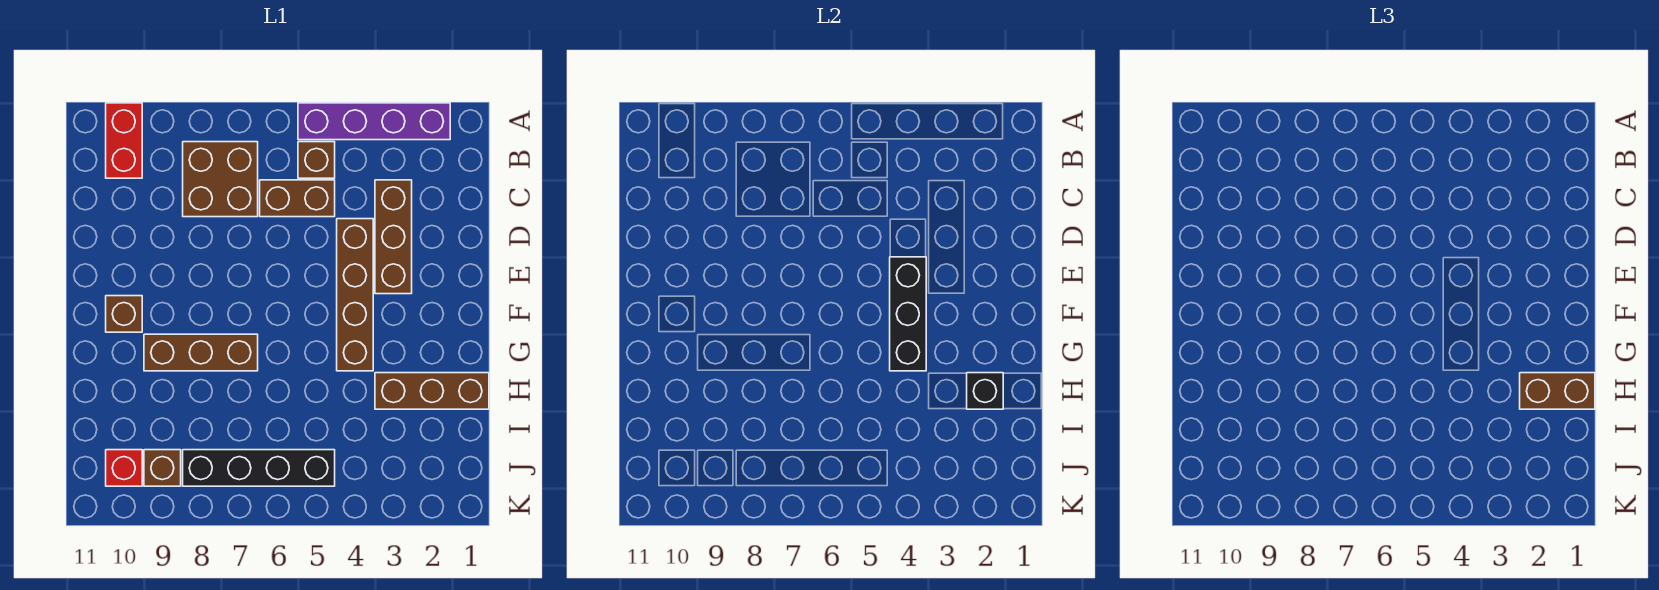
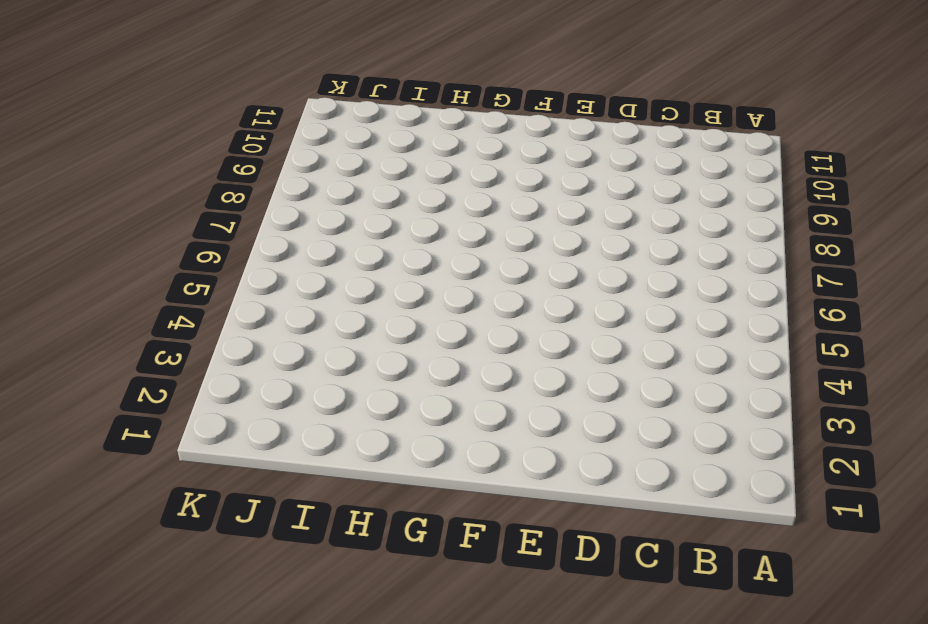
none -> purple brick A2:A5 level 1
none -> red brick A10:B10 level 1
none -> brown brick B5 level 1

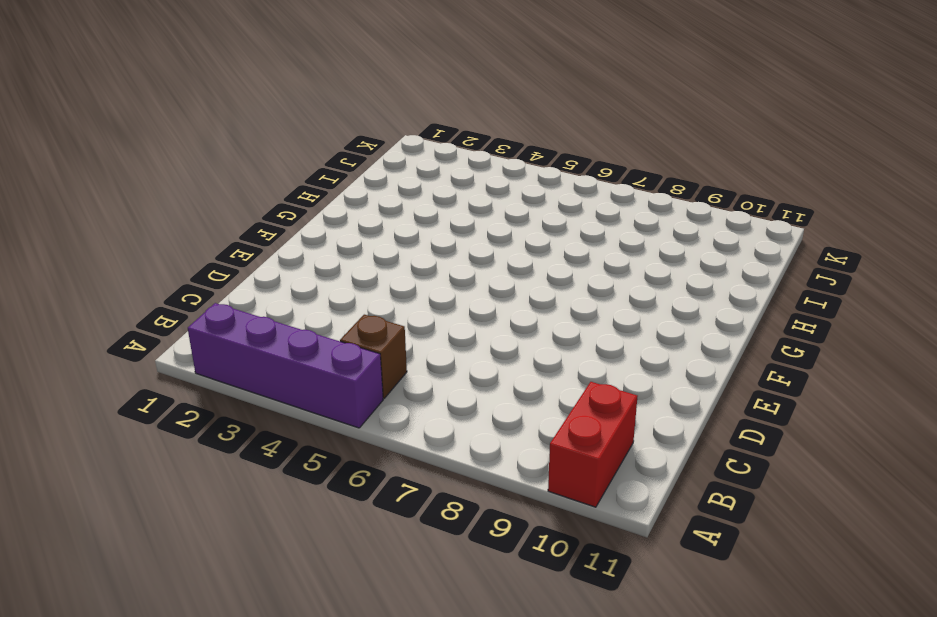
none -> brown brick B7:C8 level 1
none -> brown brick C3:E3 level 1
none -> brown brick C5:C6 level 1

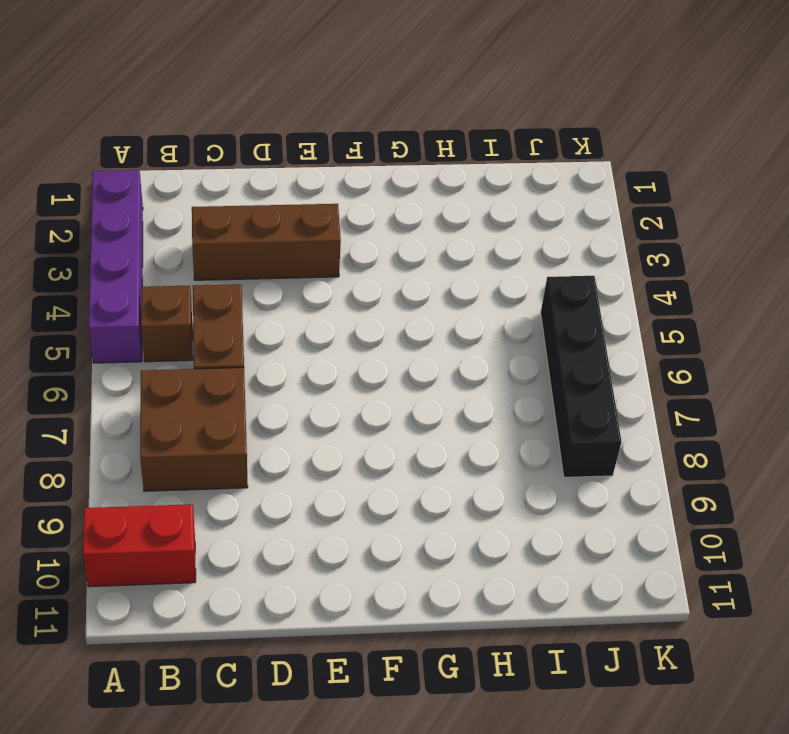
none -> brown brick D4:G4 level 1
none -> brown brick F10 level 1
none -> brown brick G7:G9 level 1

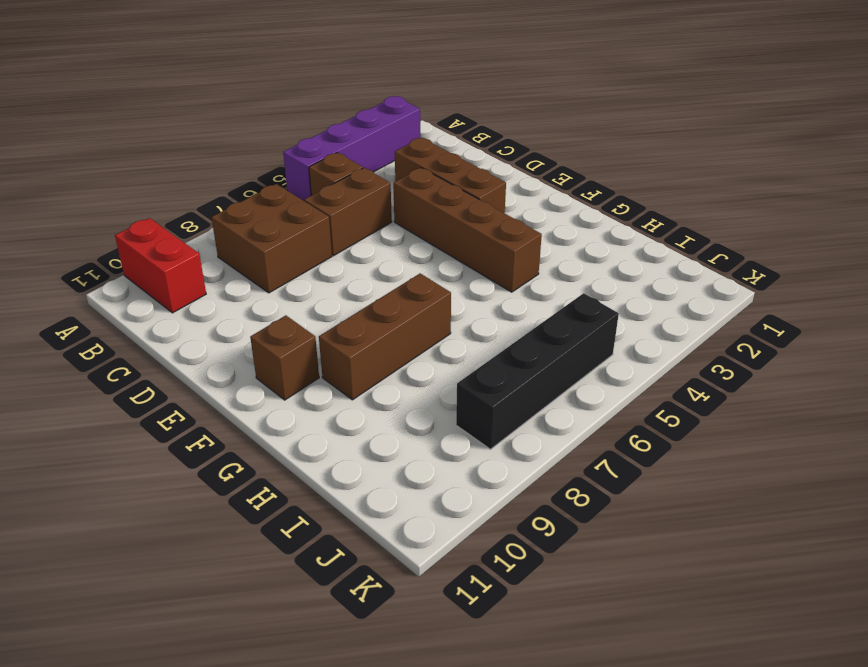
none -> brown brick H1:H3 level 1
none -> brown brick J9 level 1
none -> red brick J10 level 1

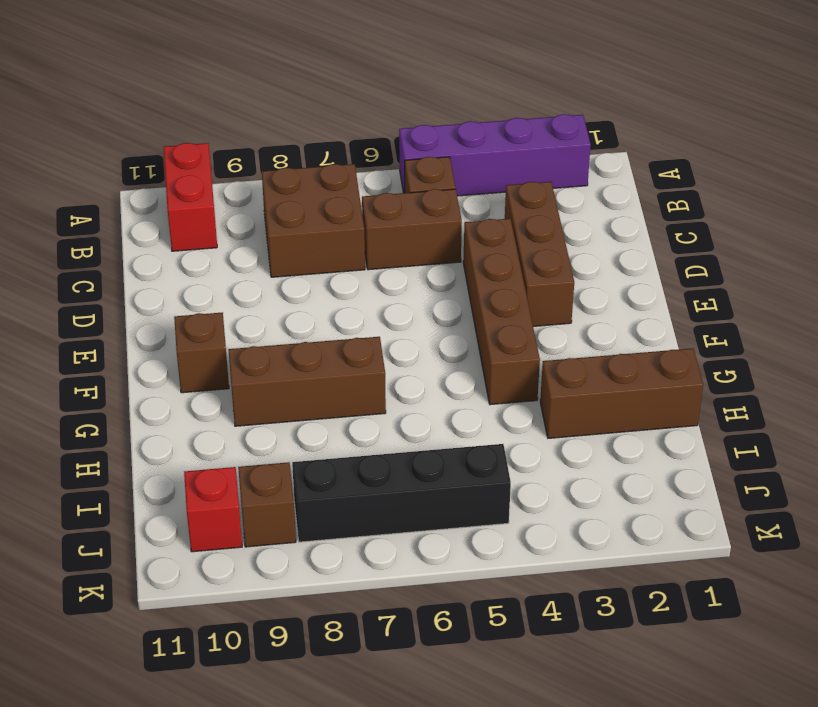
none -> black brick E4:G4 level 2
none -> black brick H2 level 2
none -> brown brick H1:H2 level 3

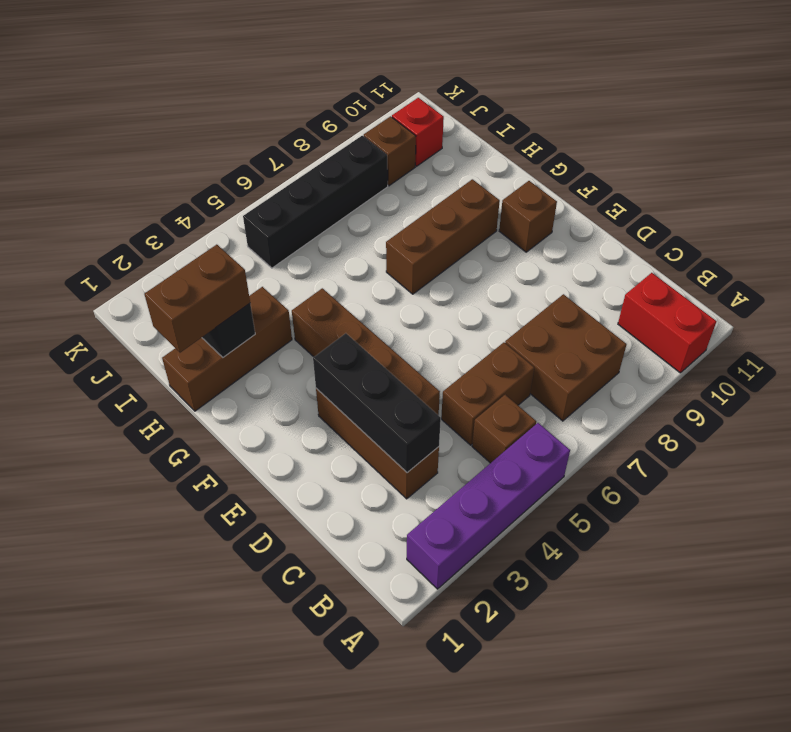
black brick C3:E3 level 2 -> black brick E4:G4 level 2

